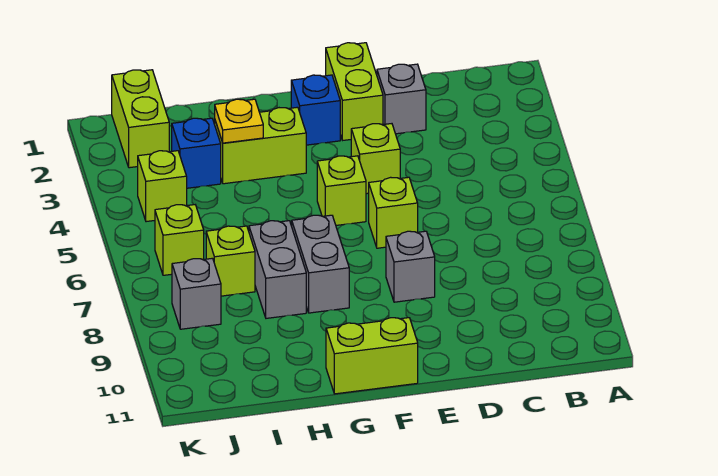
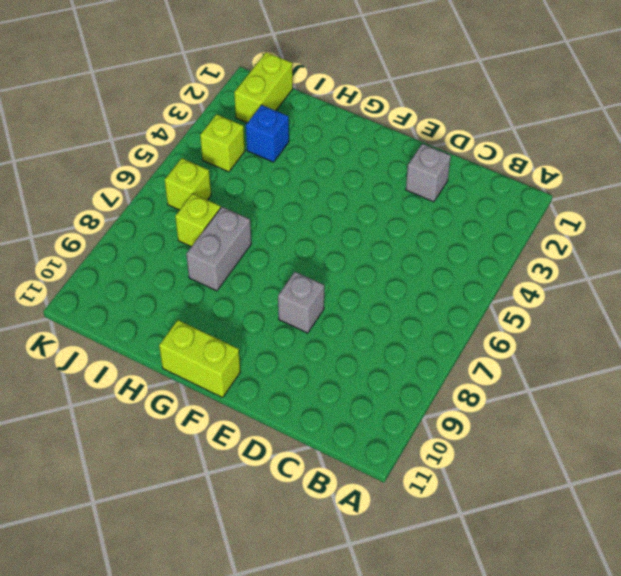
none -> lime brick E1:E2 level 1
none -> lime brick E4 level 1
none -> lime brick E6 level 1

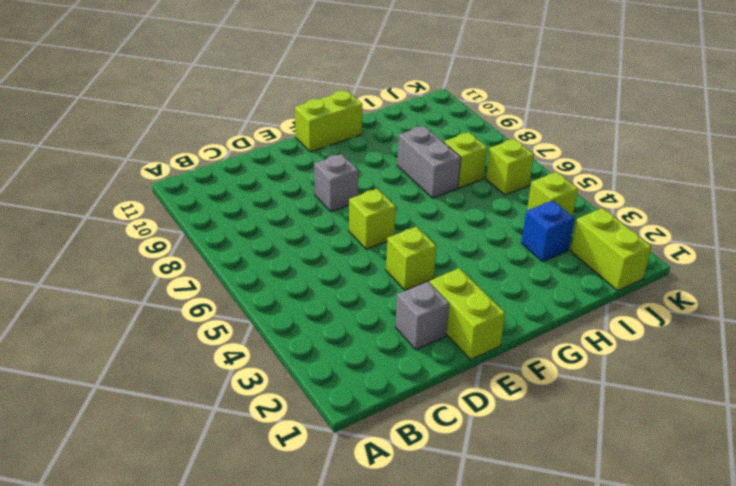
none -> blue brick F2 level 1
none -> lime brick F5 level 1
none -> lime brick G3:H3 level 1

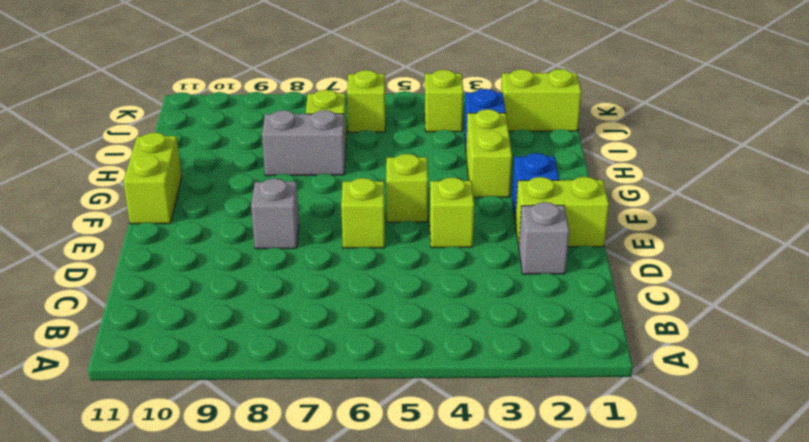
none -> grey brick G7:G8 level 1
none -> grey brick J8 level 1
none -> yellow plate H3 level 2

